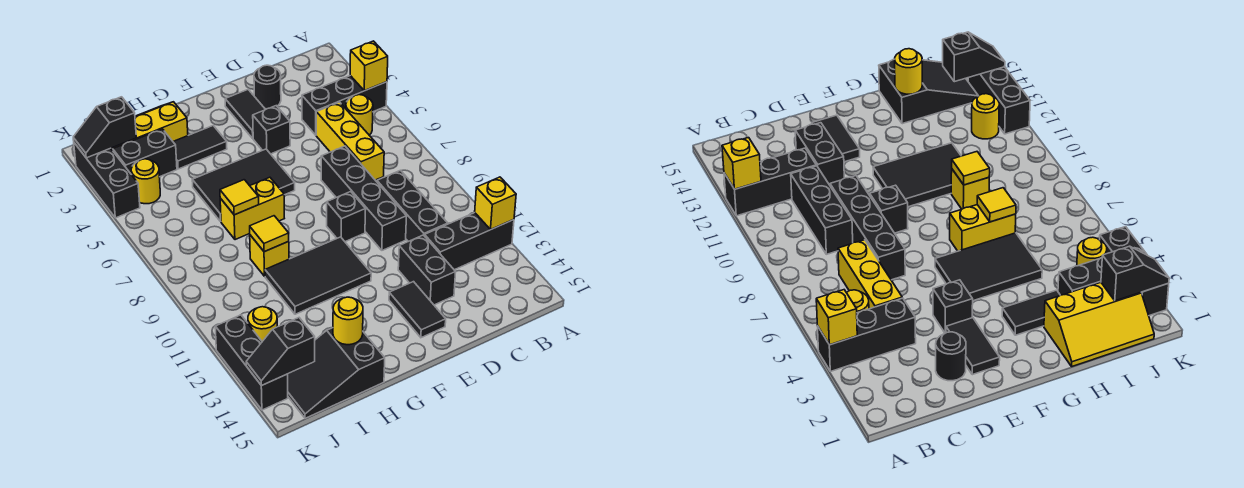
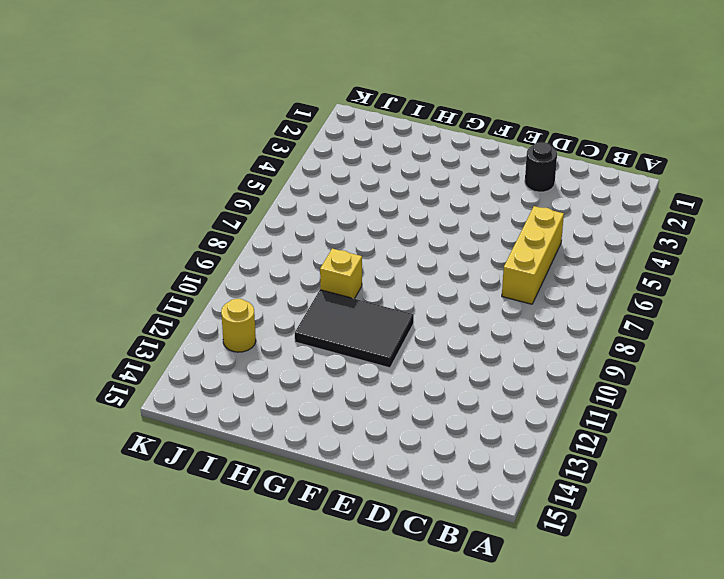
none -> black brick A4:C4 level 1
none -> black brick A12:C12 level 1
none -> yellow round brick B5 level 1
none -> black brick C9:C11 level 1

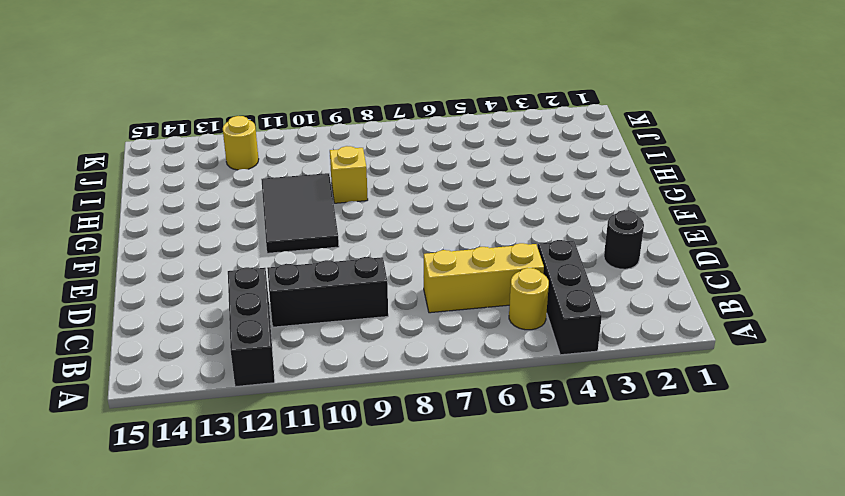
none -> black brick D7:D10 level 1
none -> black brick D12:D13 level 1
none -> black tile E2:E3 level 1
none -> black brick E4 level 1

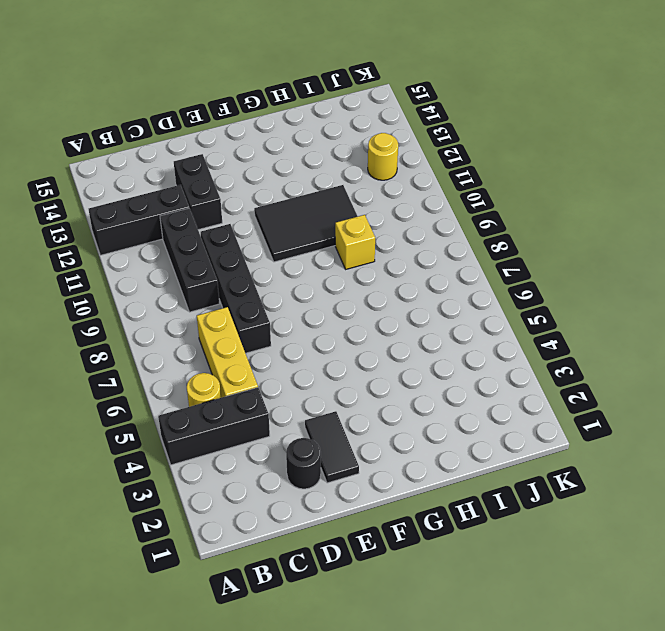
none -> black brick E4 level 1
none -> black brick E9 level 1
none -> black tile E13:E14 level 1
none -> black tile F5:H6 level 1

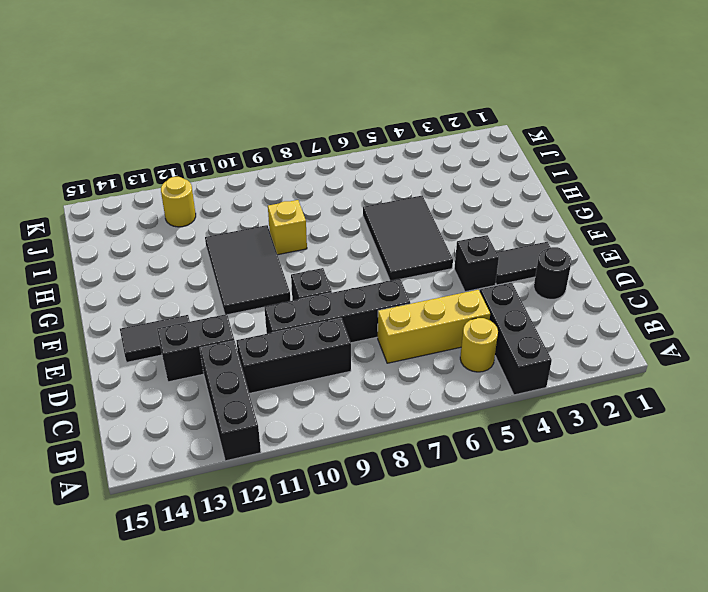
none -> black tile G3:H3 level 1
none -> yellow brick G7:H7 level 1
none -> yellow slope H1:J2 level 1 top 2
none -> black slope H14:J15 level 1 top H

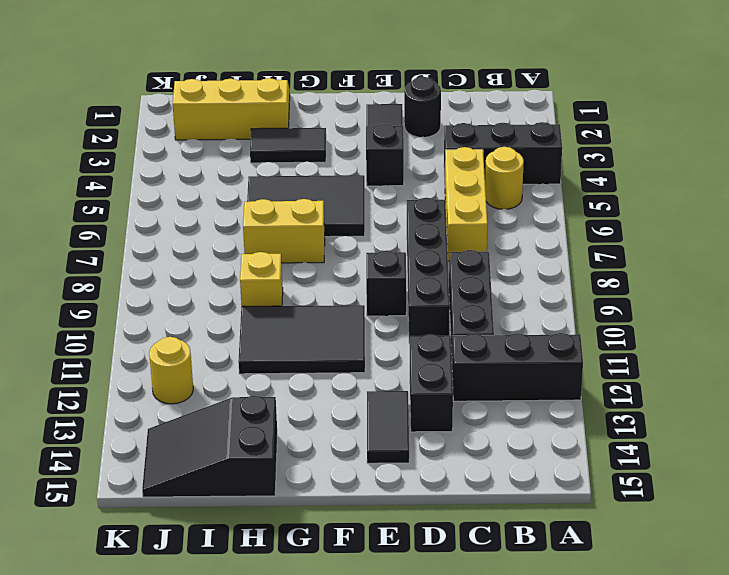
none -> black brick I3:J3 level 1
none -> yellow round brick J4 level 1
none -> black brick K2:K4 level 1
none -> black brick K12:K14 level 1

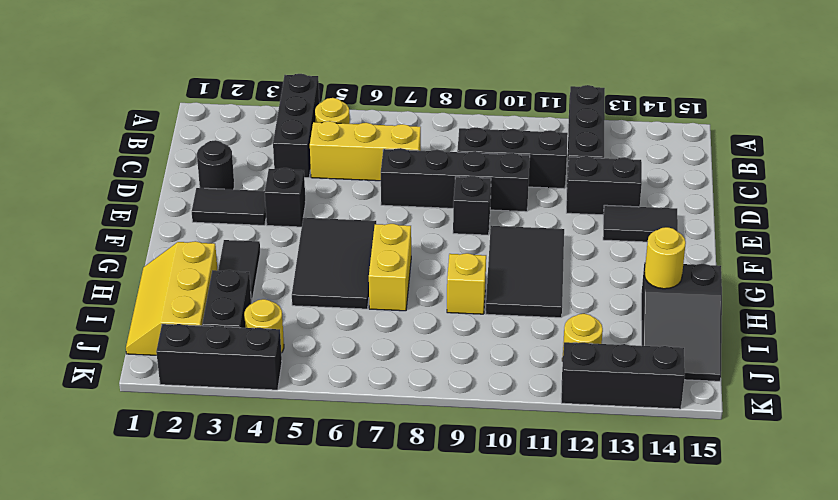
none -> yellow brick A4 level 2
none -> yellow brick A12 level 2
none -> yellow tile H7 level 2
none -> yellow tile H9 level 2

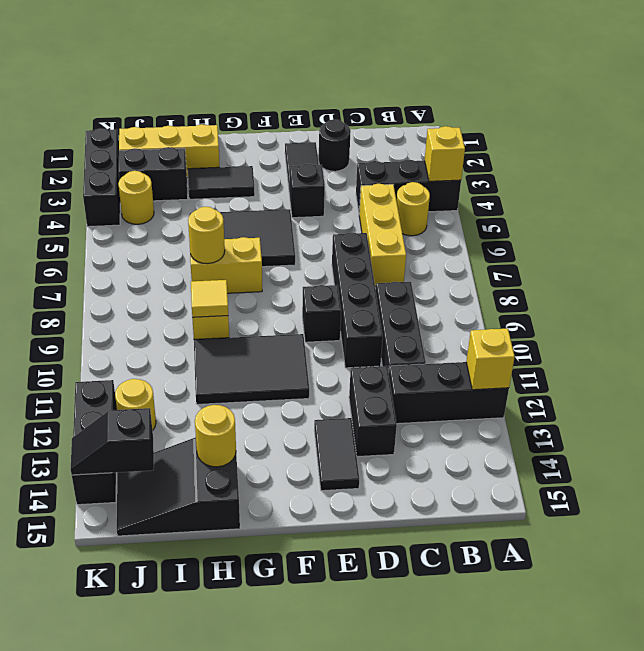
yellow round brick H7 level 2 -> yellow tile H7 level 2
none -> black slope J2:K2 level 2 top J

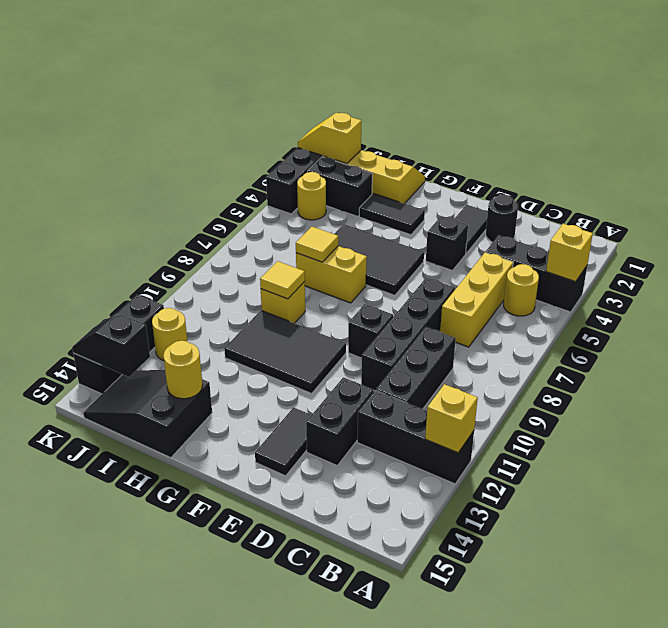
yellow slope J2:K2 level 2 top J -> black slope J2:K2 level 2 top J

